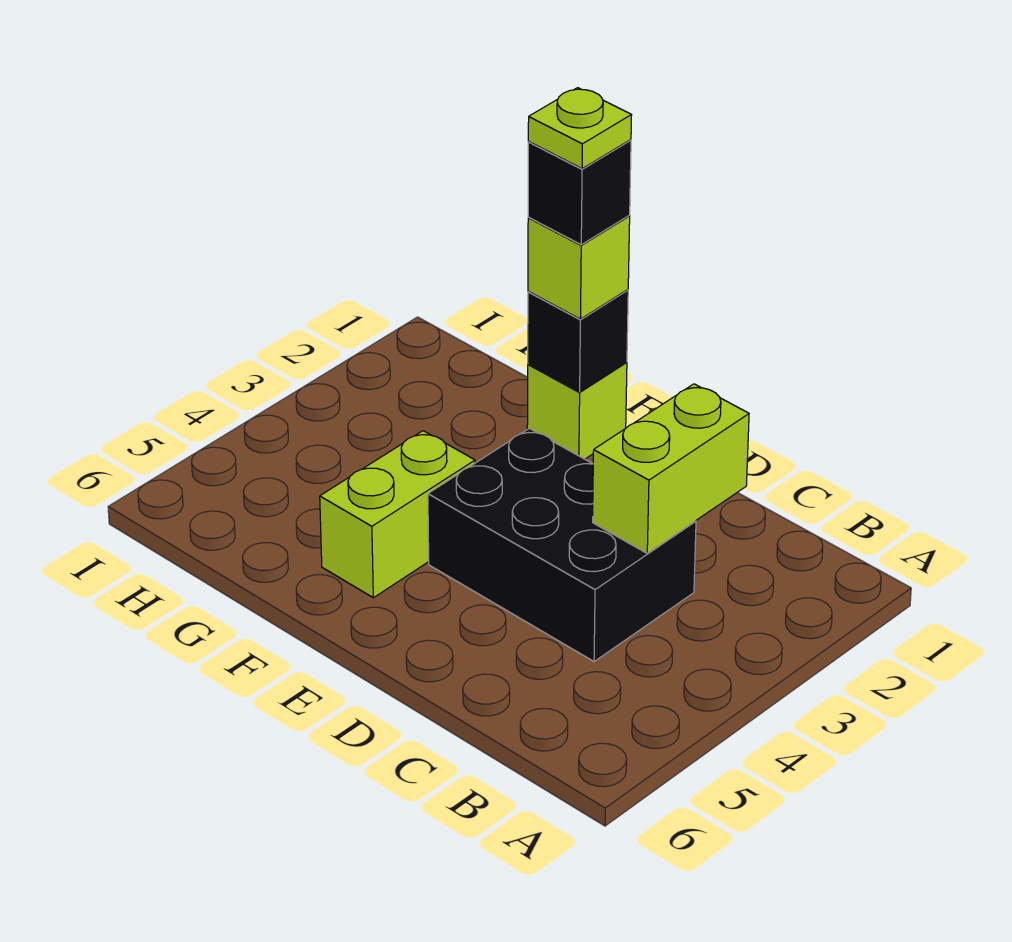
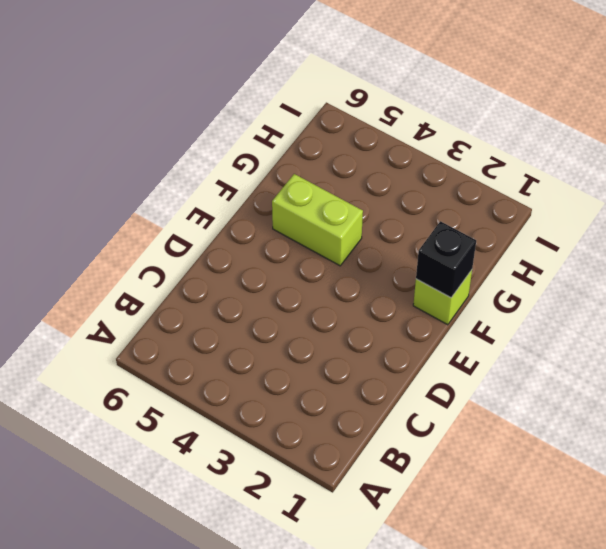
none -> black brick C3:E4 level 1
none -> lime brick C2:C3 level 2

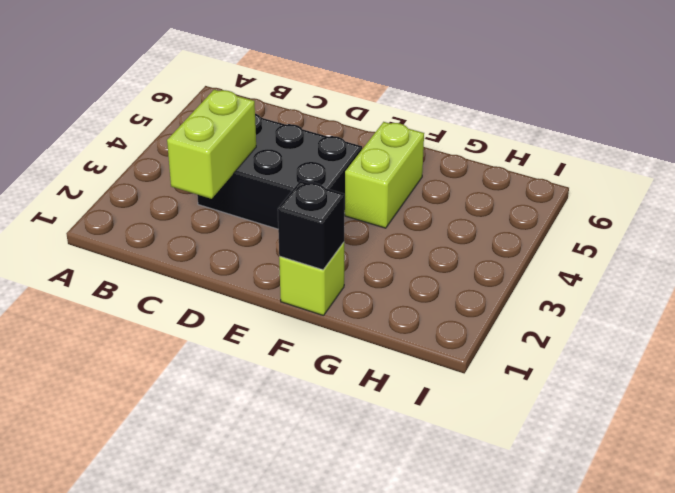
none -> lime brick F1 level 3
none -> black brick F1 level 4

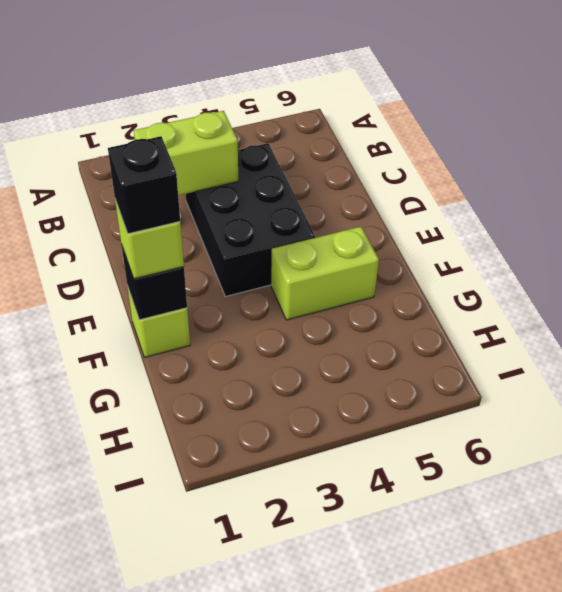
none -> lime plate F1 level 5

